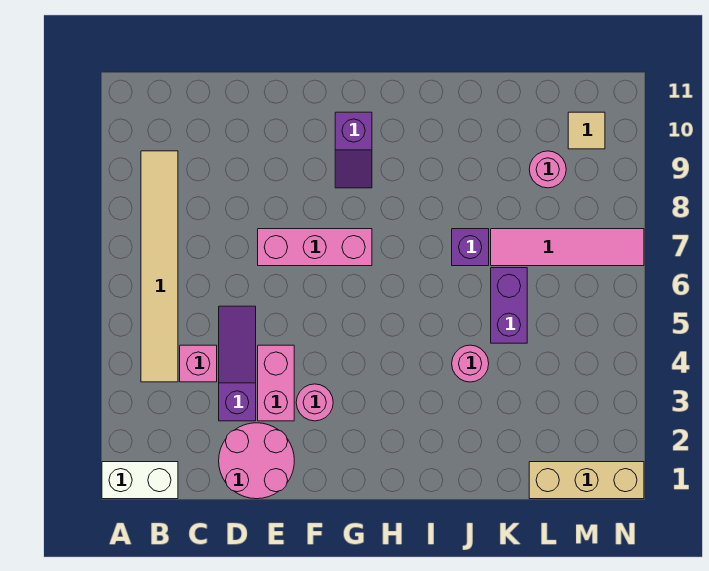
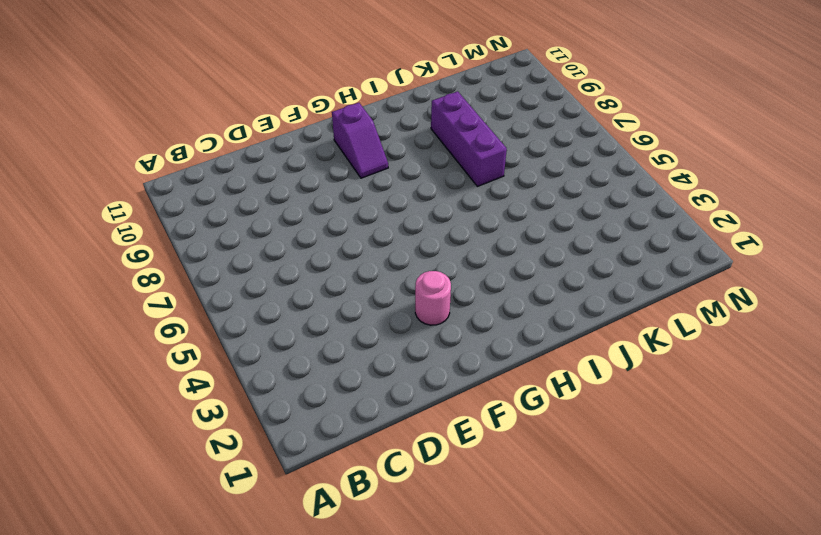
purple brick J7:J9 level 1 -> purple brick J7 level 1
none -> white brick A1:B1 level 1
none -> tan tile B4:B9 level 1
none -> pink brick C4 level 1

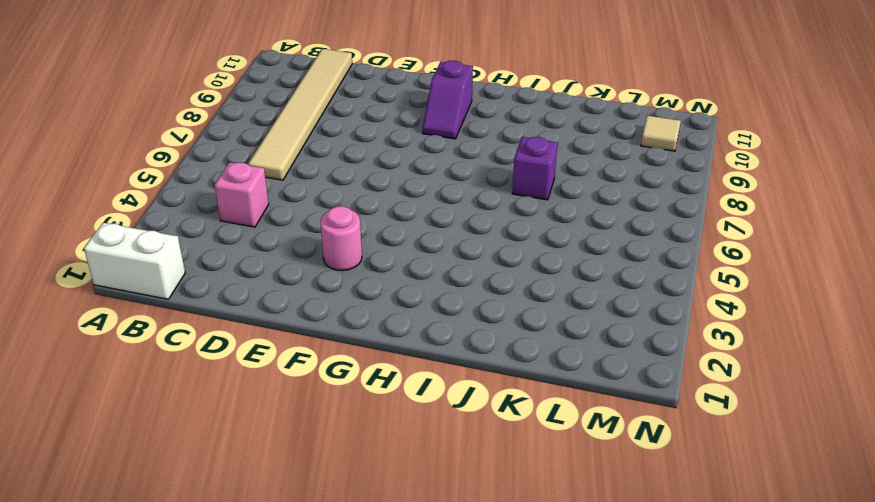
tan tile C6:C11 level 1 -> tan tile B4:B9 level 1
none -> pink round brick D1:E2 level 1
none -> purple slope D3:D5 level 1 top 3
none -> pink brick E3:E4 level 1

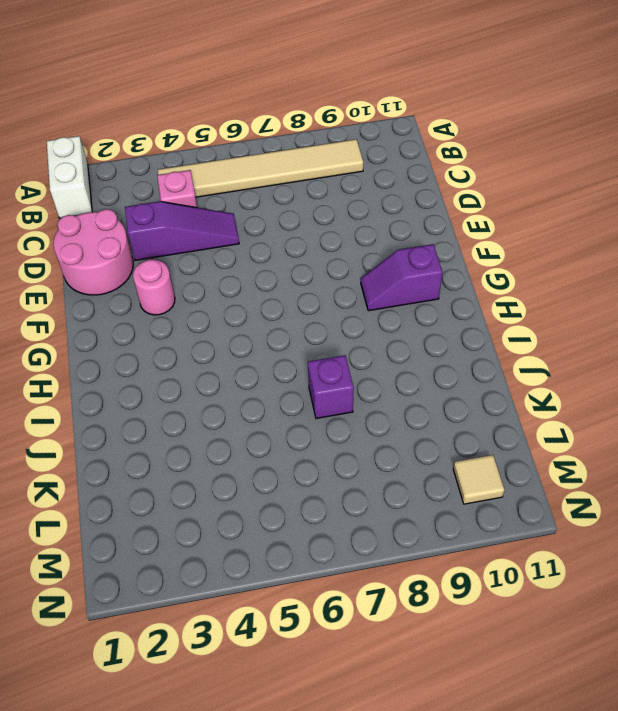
none -> pink brick E3:E4 level 1
none -> pink brick E7:G7 level 1
none -> pink round brick J4 level 1

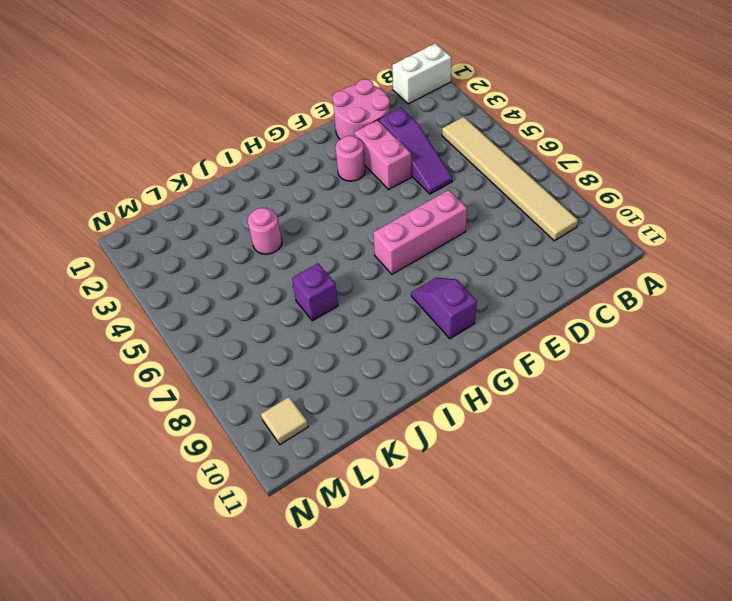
none -> pink brick C4 level 1
none -> purple brick K5:K6 level 1
none -> pink tile K7:N7 level 1

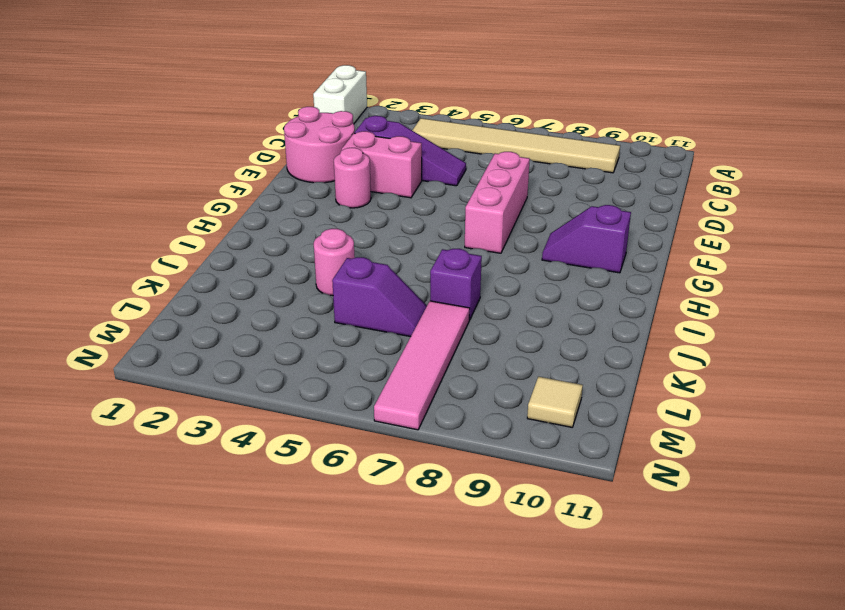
purple slope K5:K6 level 1 top 5 -> purple brick K5:K6 level 1
none -> pink brick C4 level 1
none -> tan brick L1:N1 level 1
none -> pink round brick L9 level 1

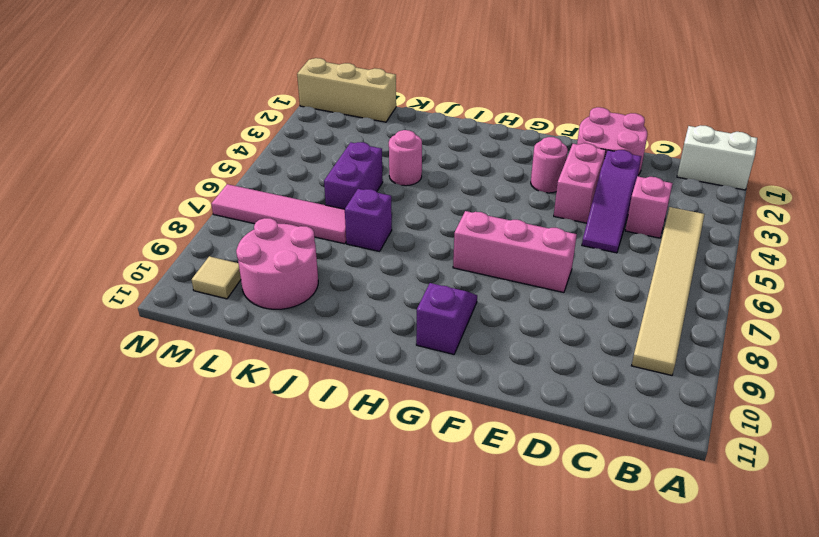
pink round brick K9:L10 level 1 -> pink round brick L9 level 1

